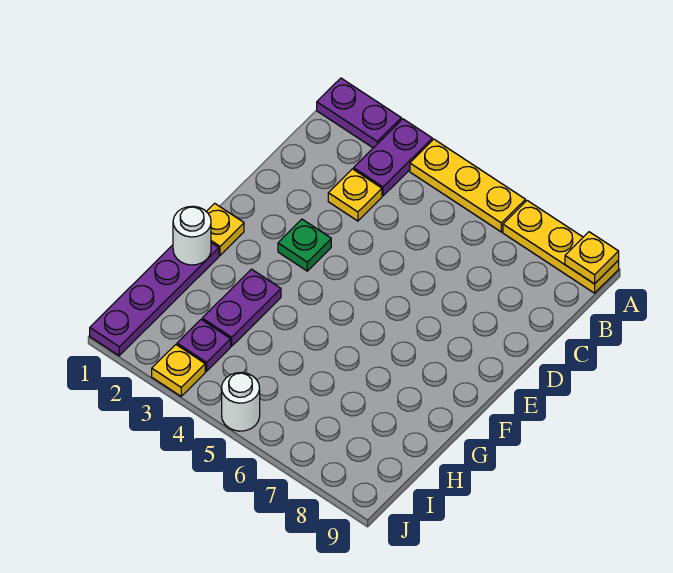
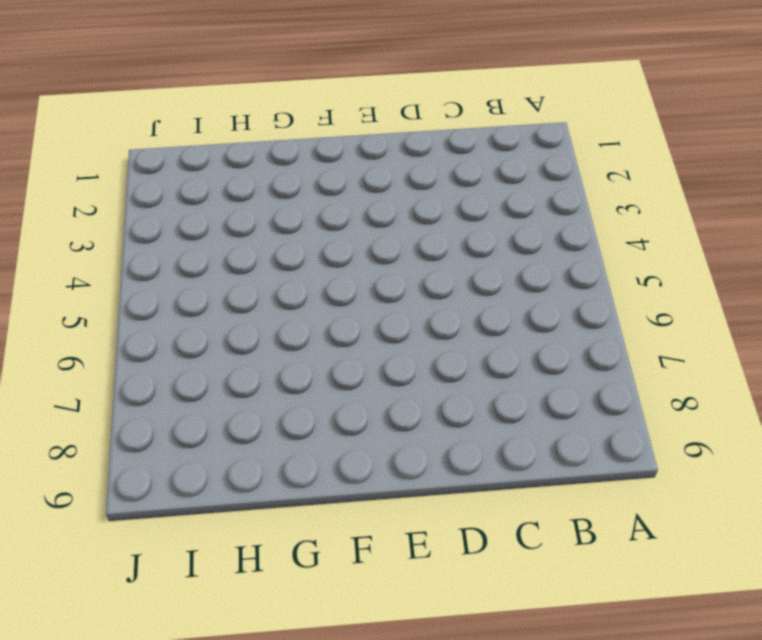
none -> purple plate A1:A2 level 1
none -> purple plate A3:B3 level 1
none -> yellow plate A4:A6 level 1

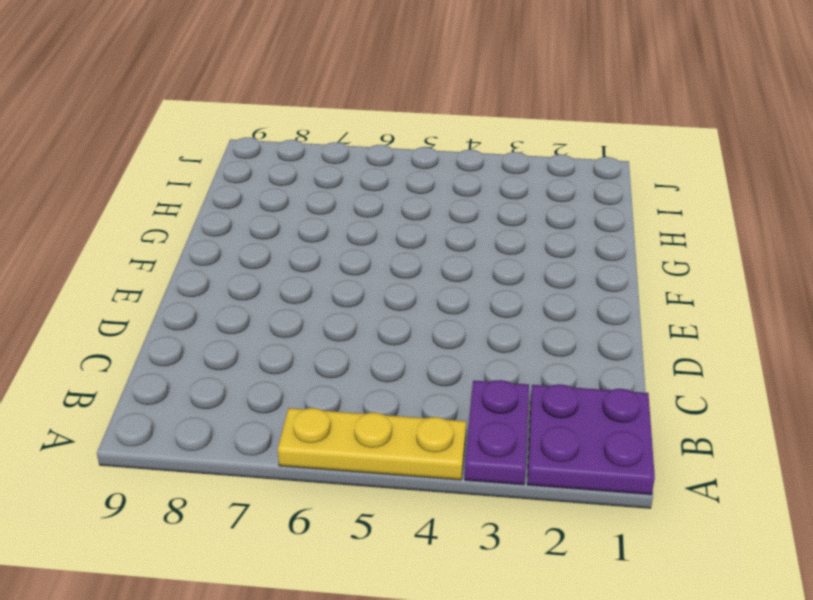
purple plate A1:B2 level 1 -> purple plate A1:A2 level 1
none -> yellow plate A7:A9 level 1
none -> yellow plate C3 level 1
none -> green plate E3 level 1

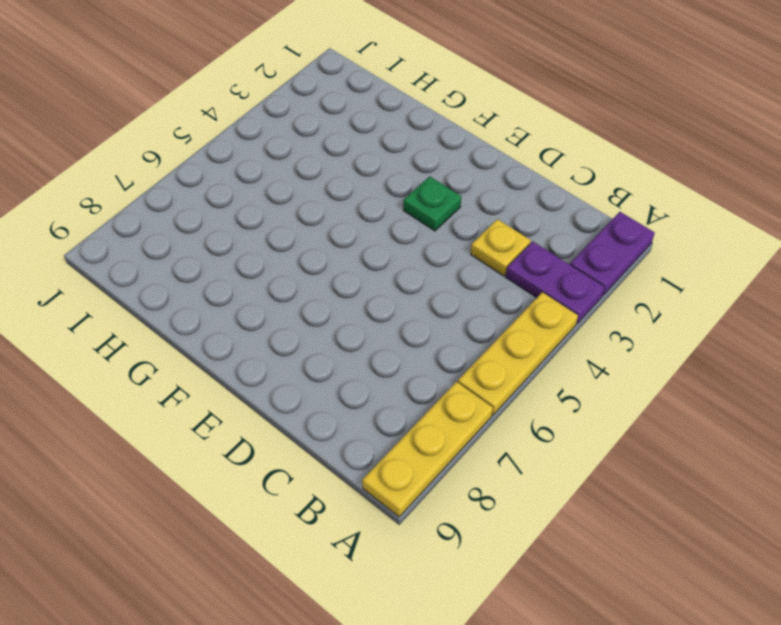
none -> yellow plate F1 level 1
none -> purple plate G1:J1 level 1
none -> purple plate G3:H3 level 1

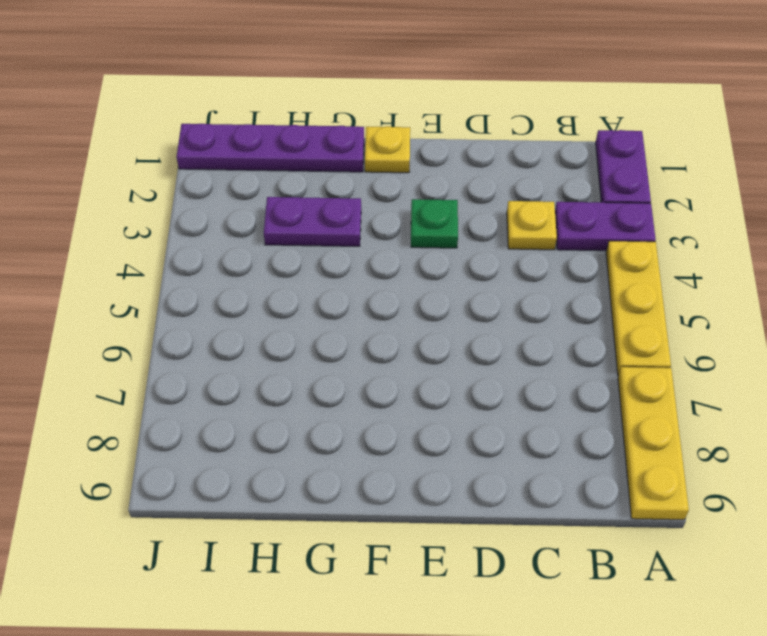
none -> purple plate I3 level 1
none -> yellow plate J3 level 1
none -> white round brick J5 level 1

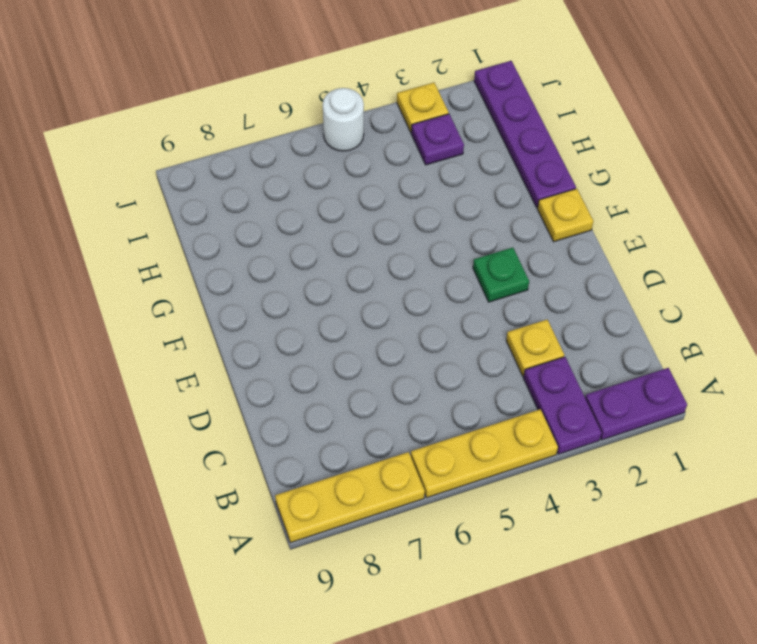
none -> purple plate G3:H3 level 1
none -> yellow plate A9 level 2
none -> white round brick G1 level 2

